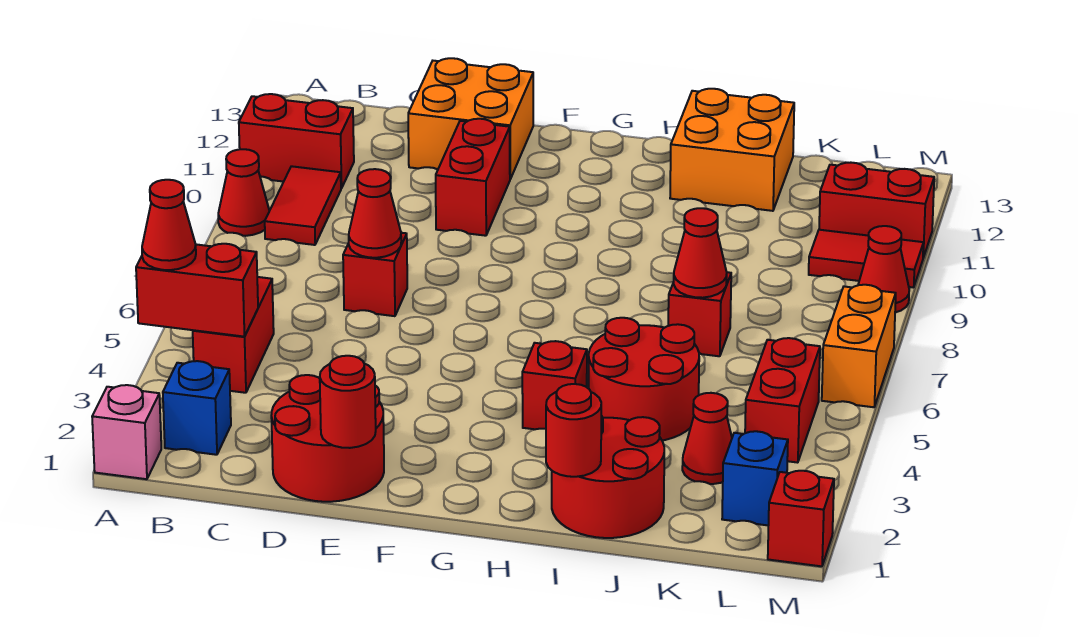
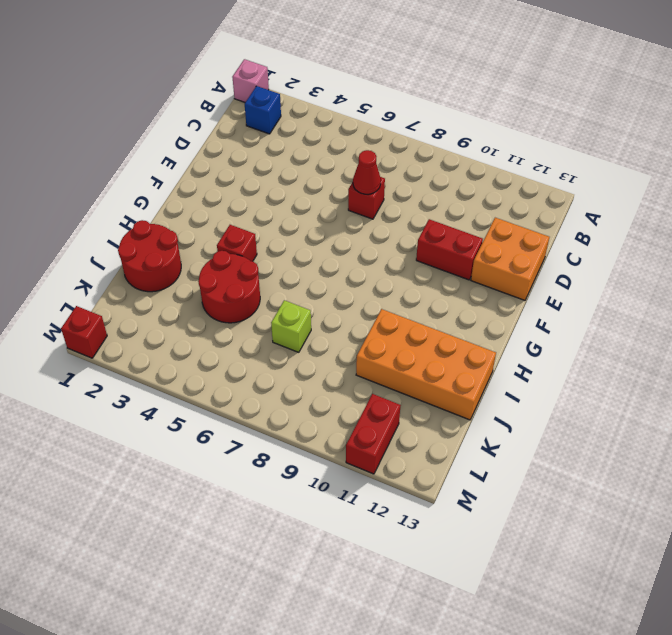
orange brick I10:J13 level 1 -> orange brick I12:J13 level 1
lime brick J7 level 1 -> red brick J7 level 1
none -> red cone A9 level 1
none -> red brick A11:B11 level 1
none -> red brick B4:B5 level 1

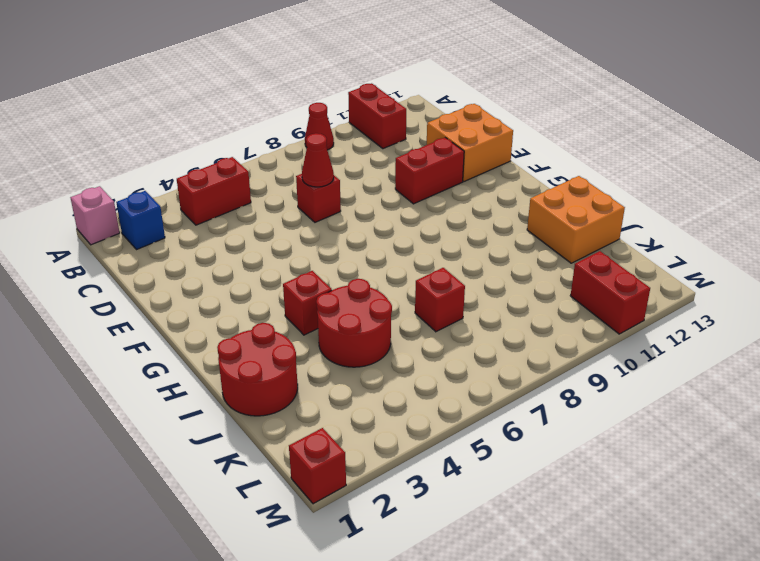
none -> red tile B9:B10 level 1
none -> red round brick D1:E2 level 1
none -> red cone K3 level 1

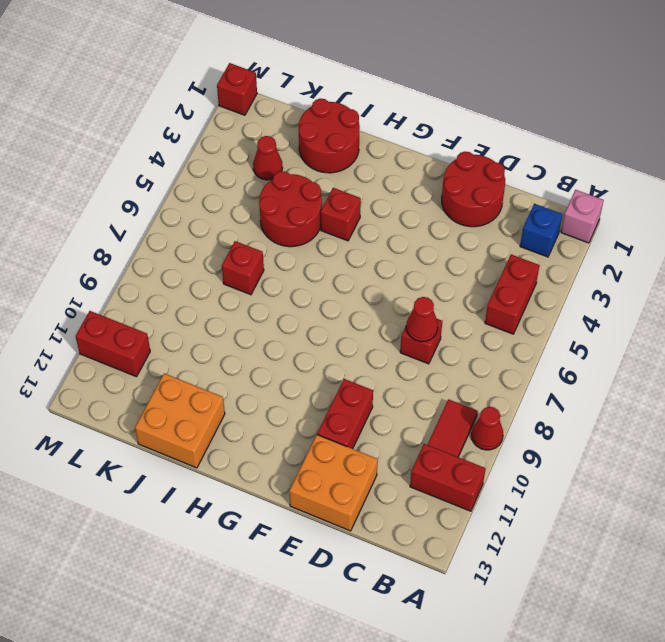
none -> blue brick L2 level 1
none -> red brick L4:L5 level 1
none -> red tile L10:M10 level 1

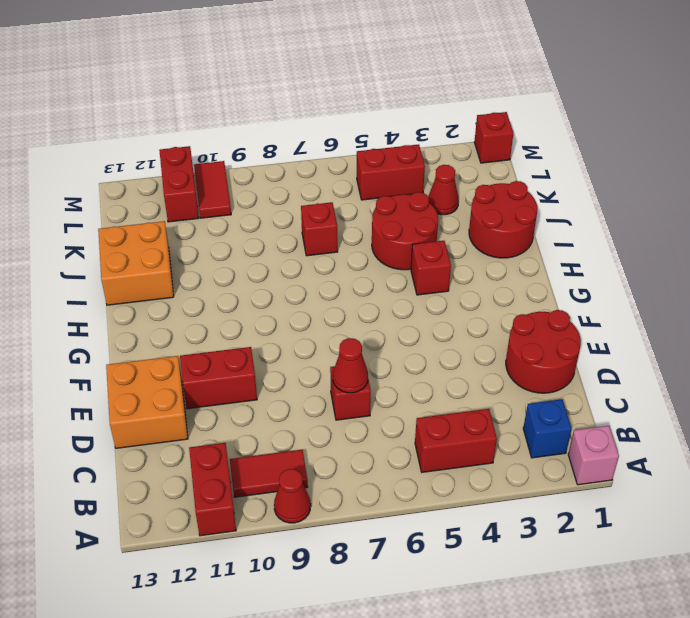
none -> blue brick L2 level 1
none -> orange brick M6:M7 level 1
none -> red cone M9 level 1

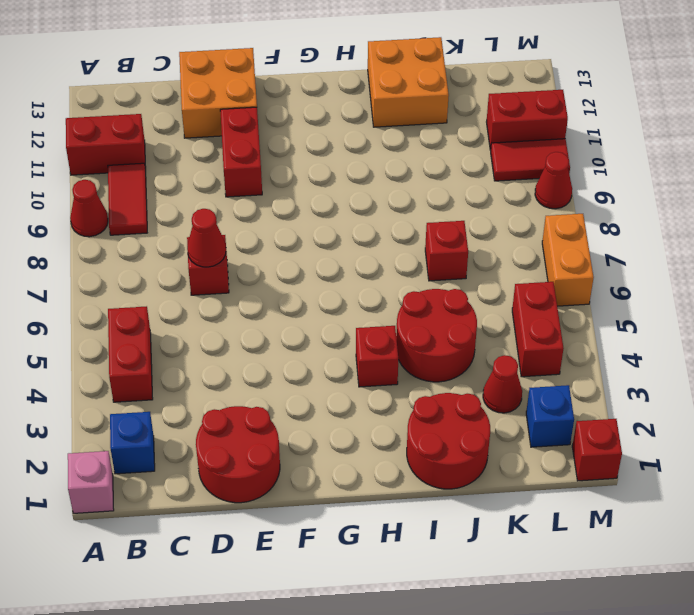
none -> red brick A4:B4 level 2
none -> red round brick E1 level 2
none -> red round brick I1 level 2

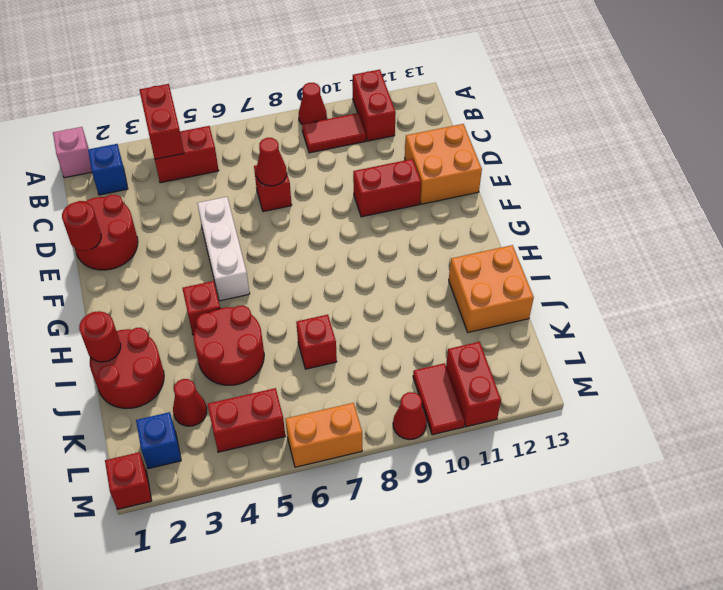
white brick E5:G5 level 1 -> none
none -> red cone J7 level 2
none -> red cone A4 level 3

